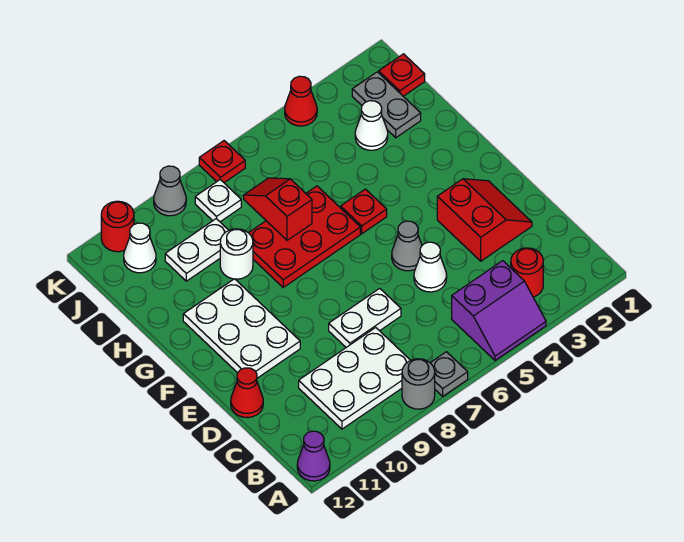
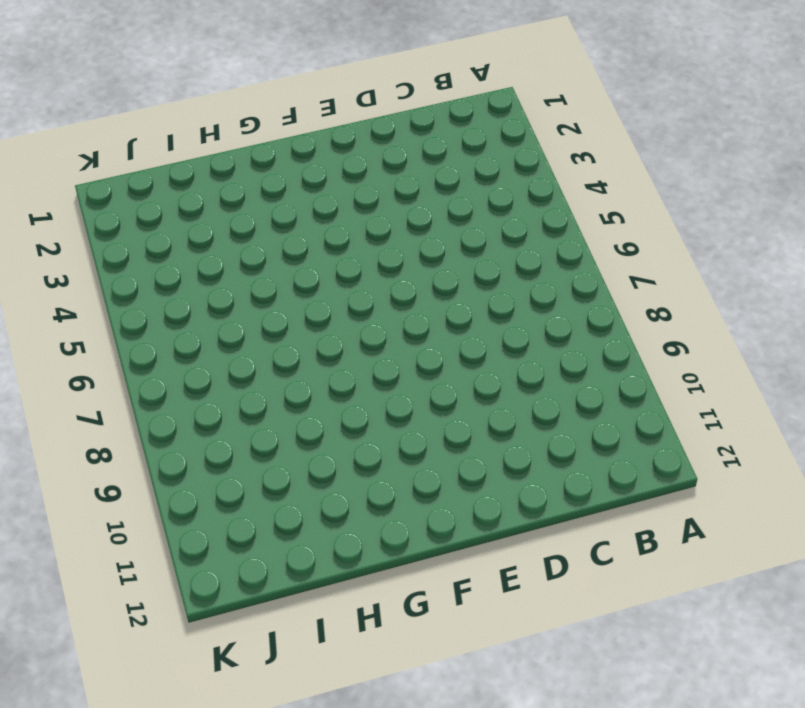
none -> purple slope A4:B5 level 1 top B
none -> grey plate A7 level 1
none -> grey round brick A8 level 1

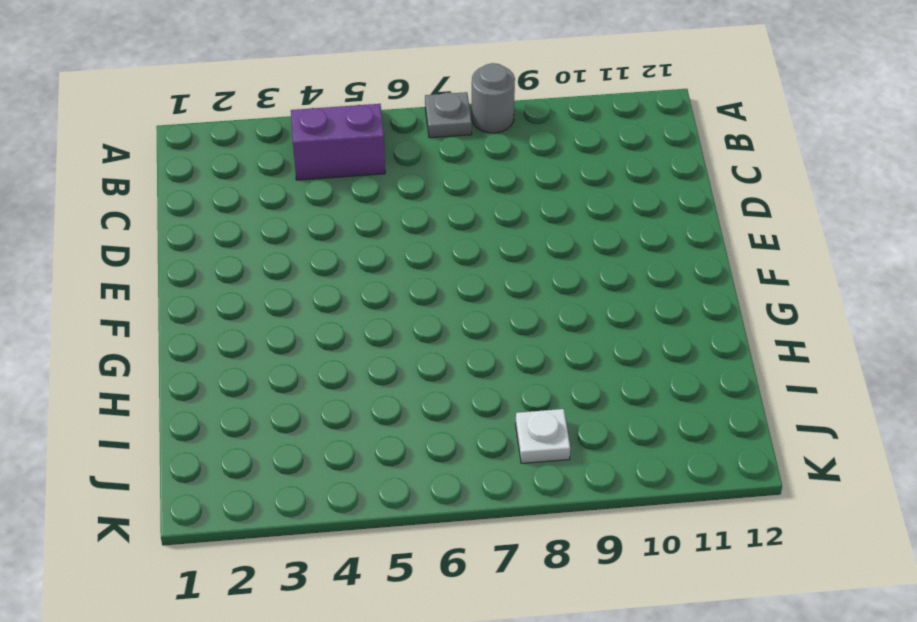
none -> purple cone A12 level 1
none -> red round brick B3 level 1
none -> white plate B8:C10 level 1

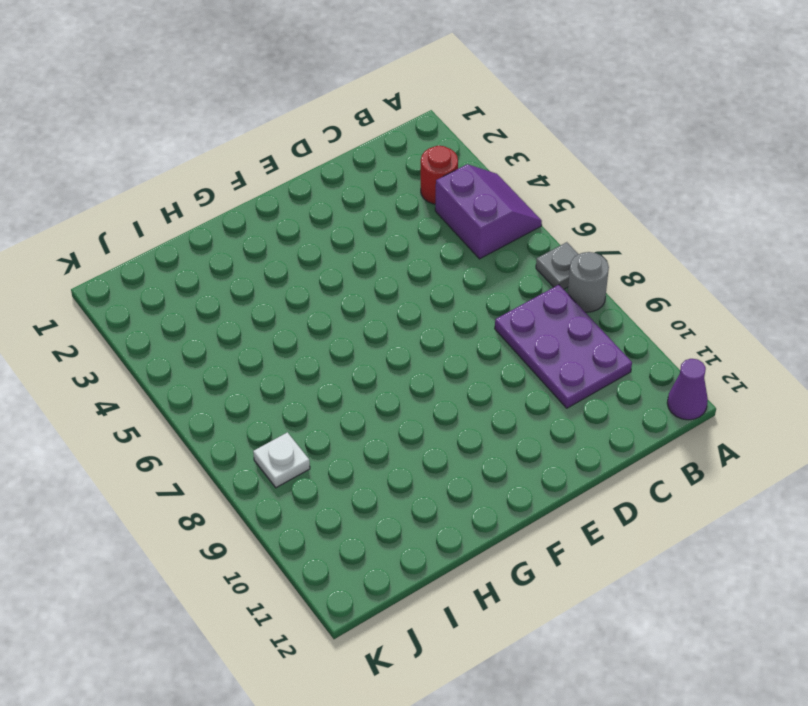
purple plate B8:C10 level 1 -> white plate B8:C10 level 1
none -> red slope D2:E3 level 1 top 3
none -> white cone D5 level 1
none -> white plate D7:D8 level 1

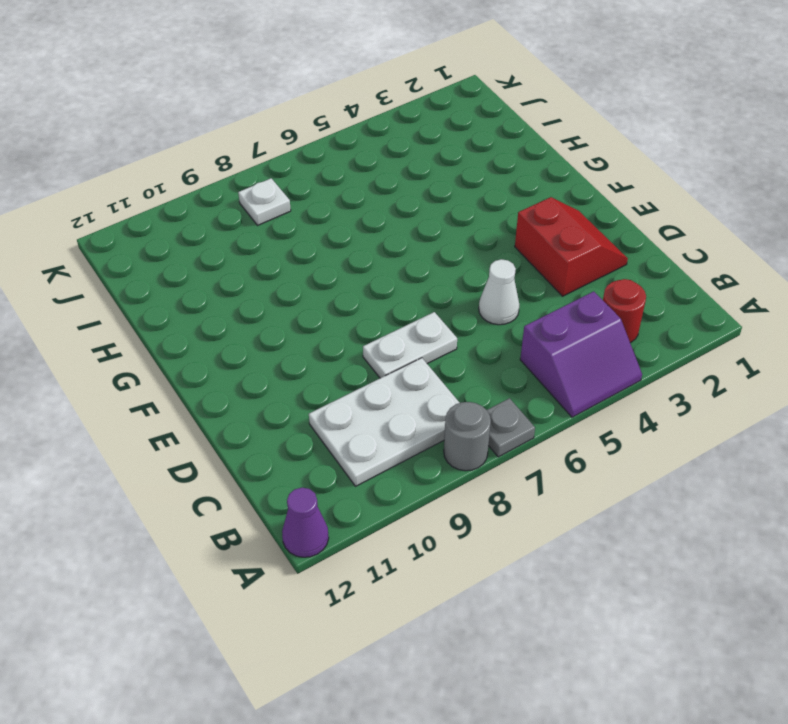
none -> red cone D12 level 1
none -> grey cone E5 level 1
none -> white plate E10:G11 level 1

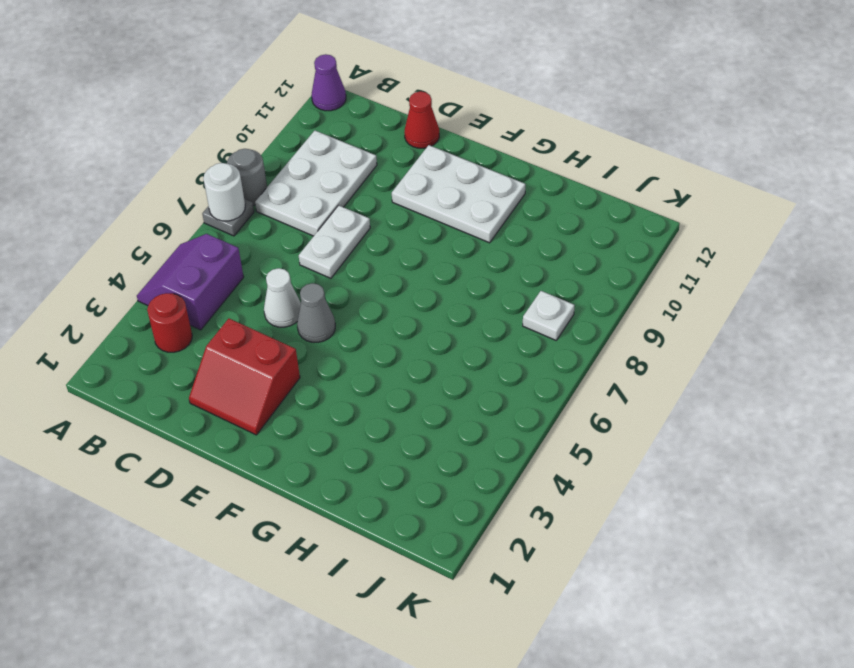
white round brick A7 level 2 -> white round brick H9 level 1
none -> red plate G5 level 1
none -> red plate G6:H8 level 1
none -> grey plate I2:J2 level 1

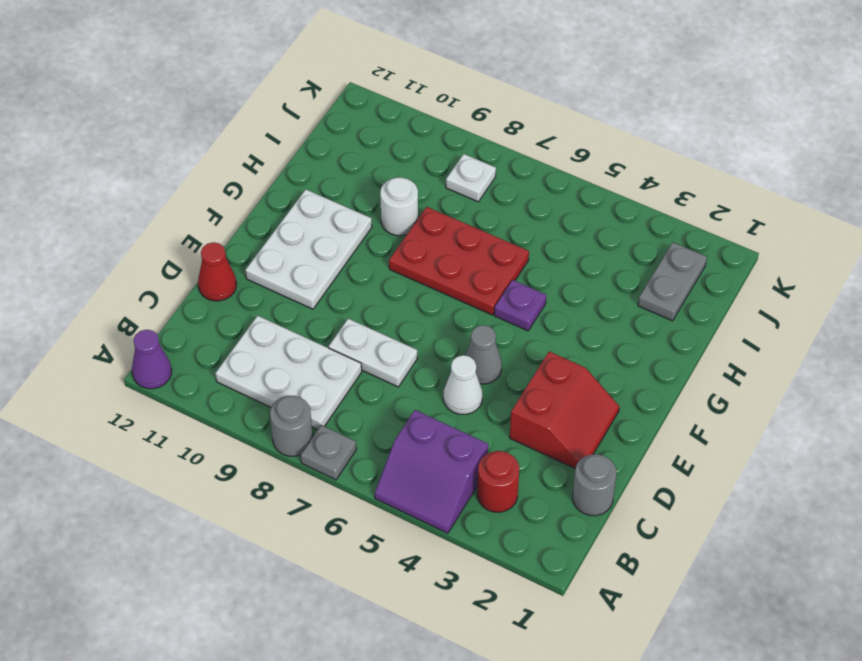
grey round brick C1 level 1 -> none
purple plate G5 level 1 -> red plate G5 level 1
none -> white cone I3 level 1
none -> white plate I9:I10 level 1
none -> red plate J1 level 1

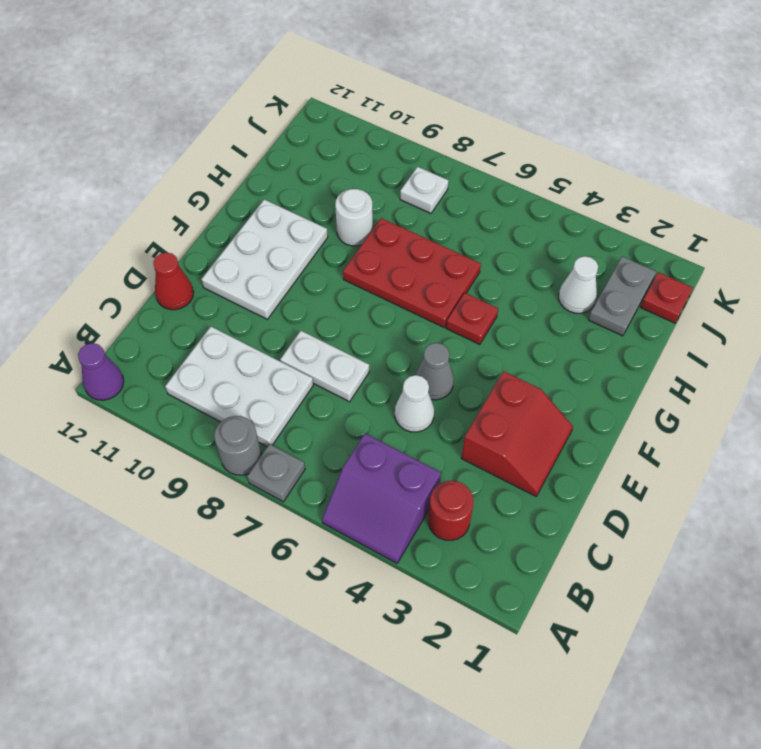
none -> white plate I9:I10 level 1
none -> white cone J11 level 1
none -> red cone K4 level 1

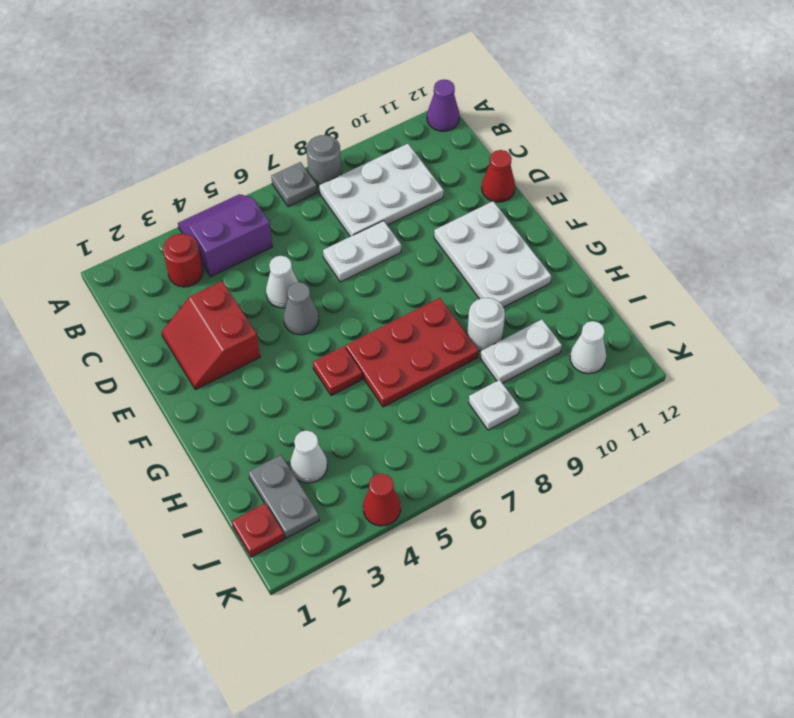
none -> red plate K7 level 1
none -> grey cone K9 level 1
none -> red round brick K11 level 1

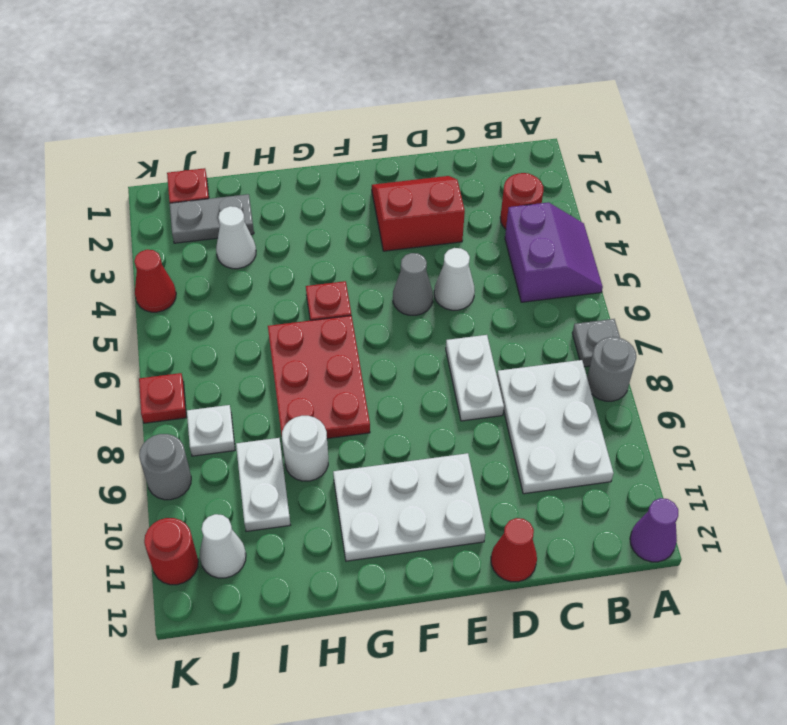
grey round brick K9 level 1 -> grey cone K9 level 1
none -> red slope H7:I7 level 2 top H

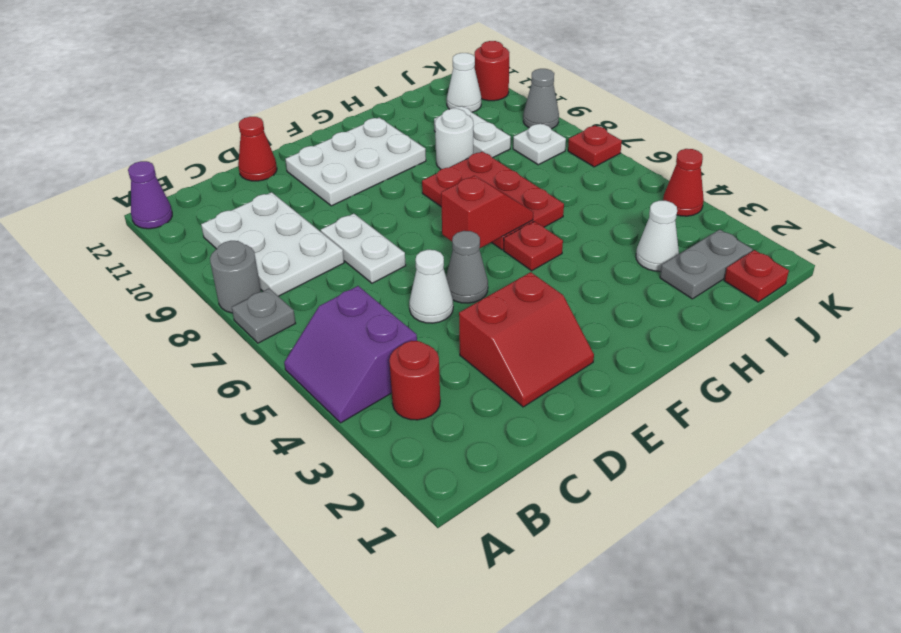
red slope F6:G6 level 2 top F -> red slope H7:I7 level 2 top H

